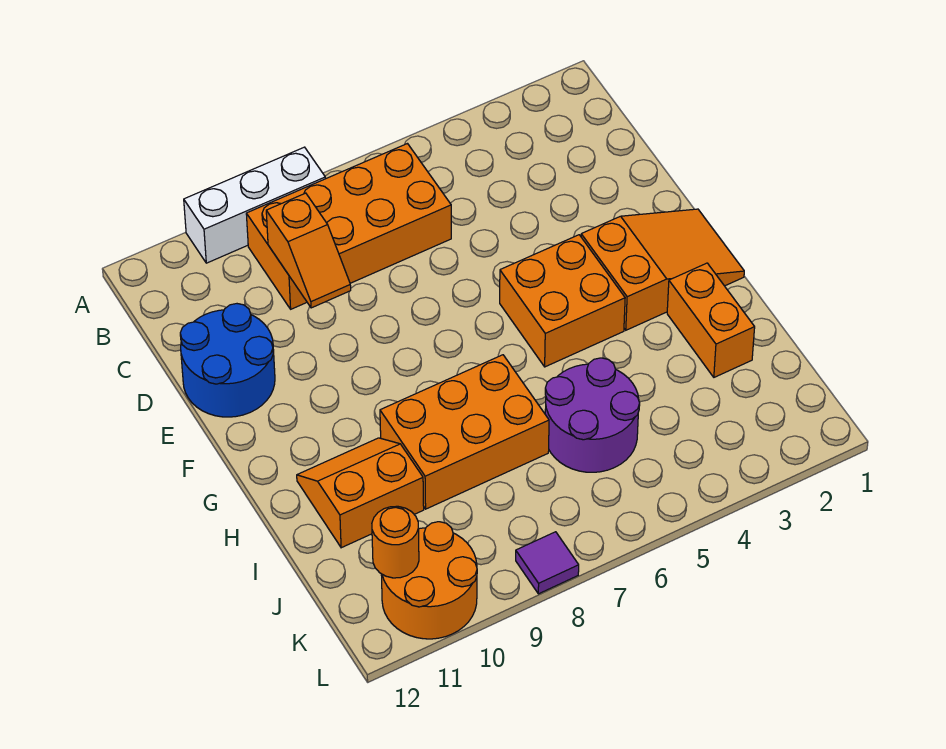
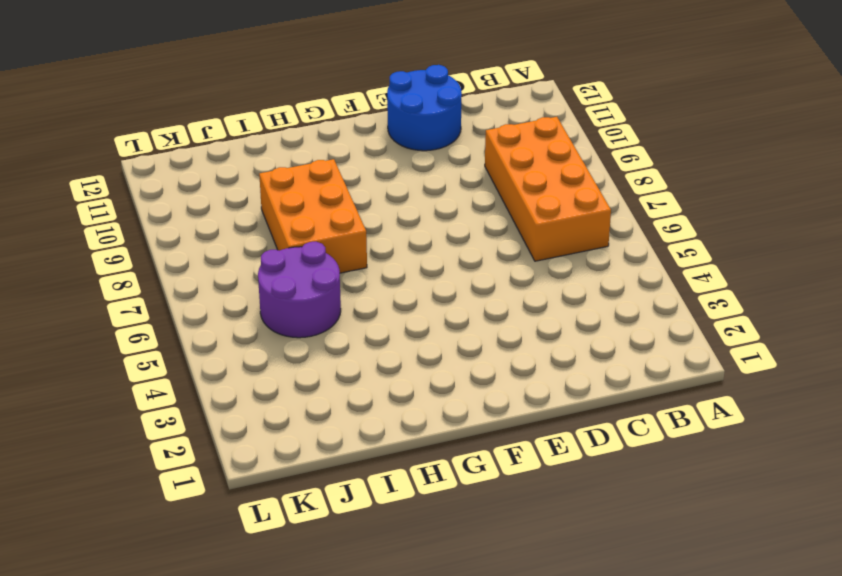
none -> white brick A8:A10 level 1
none -> orange slope F1:G3 level 1 top 3
none -> orange brick F4:G5 level 1

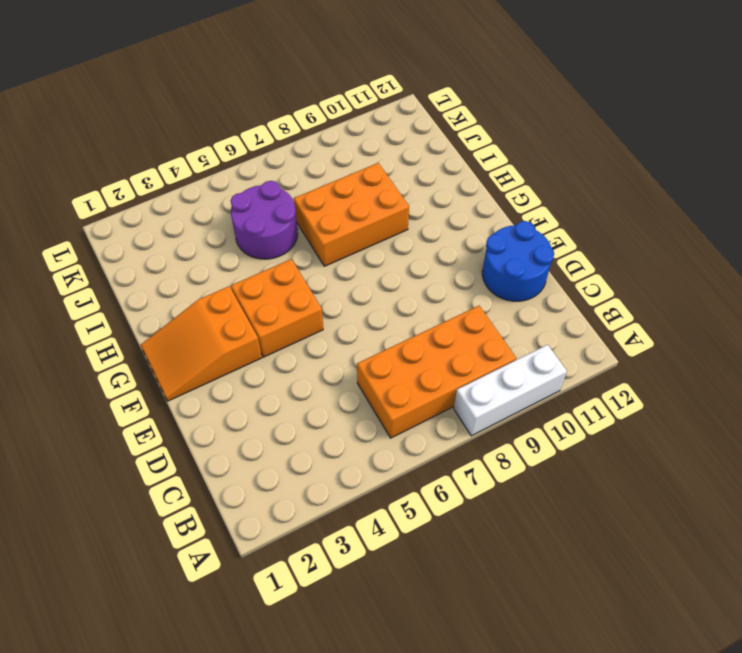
none -> orange brick H2:I2 level 1
none -> orange slope H10:I11 level 1 top I
none -> orange round brick K10:L11 level 1

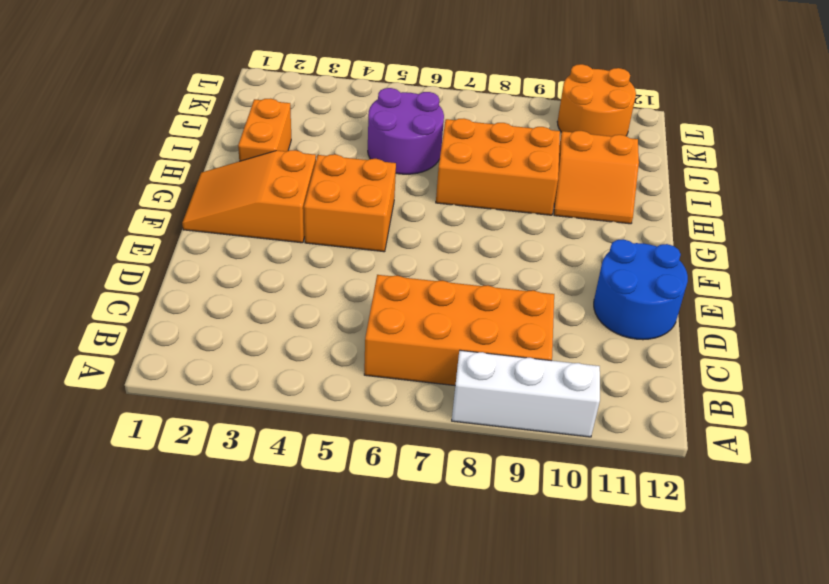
none -> purple tile L8 level 1
none -> orange slope C9:D9 level 2 top C
none -> orange round brick K11 level 2

